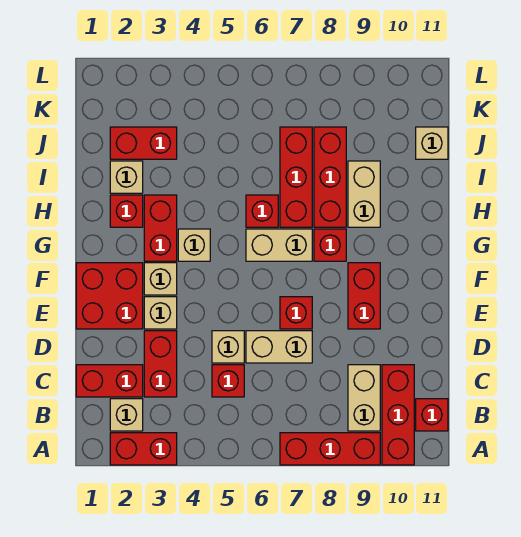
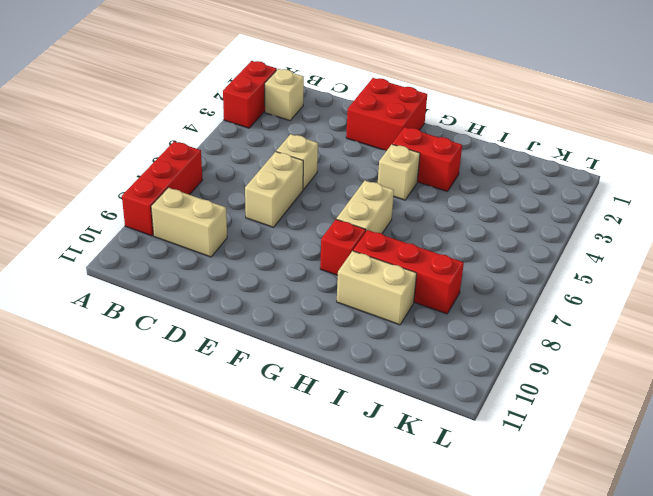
none -> red brick A10:C10 level 1
none -> red brick B11 level 1
none -> red brick C1:C2 level 1

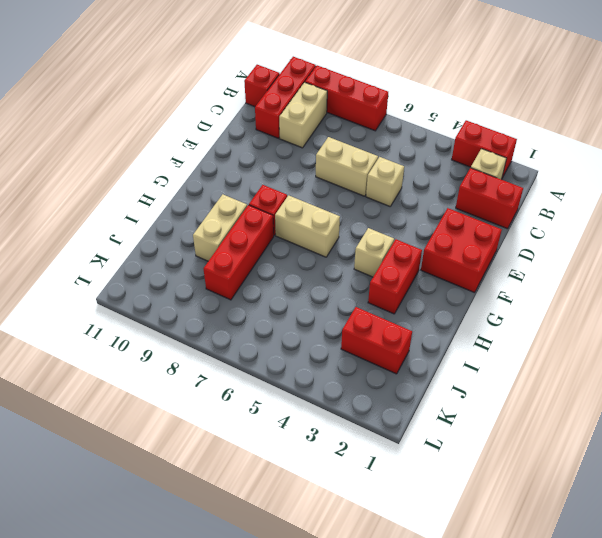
none -> red brick C3:D3 level 1
none -> red brick C5 level 1
none -> tan brick E3 level 1

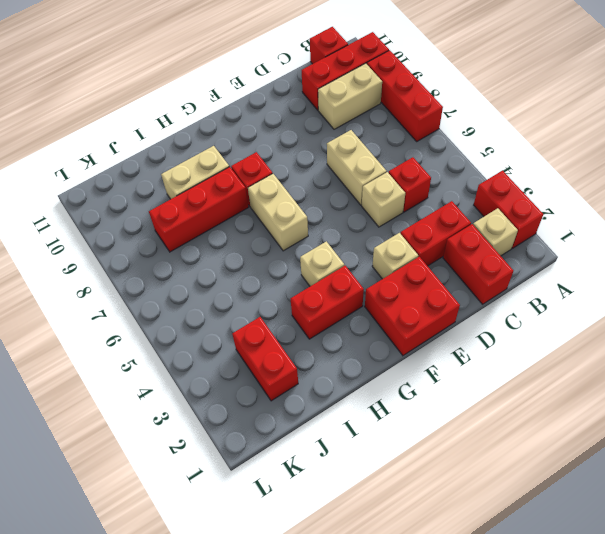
none -> red brick E7 level 1
none -> red brick E9:F9 level 1
none -> tan brick F3 level 1

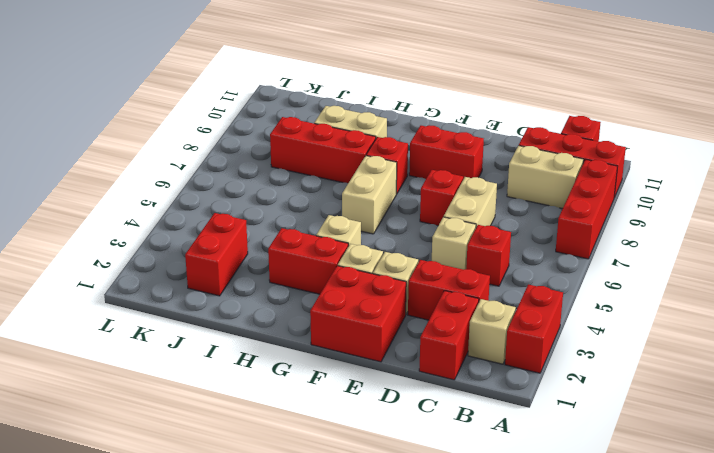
none -> red brick H2 level 1
none -> red brick H6 level 1
none -> red brick H7:J7 level 1

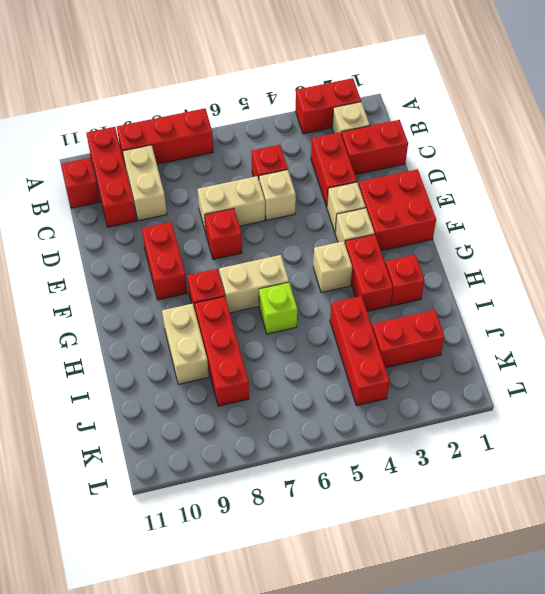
lime brick H6 level 1 -> red brick H6 level 1
red brick I4:K4 level 1 -> red brick H7:J7 level 1
none -> tan brick I2 level 1
none -> tan brick J11 level 1

